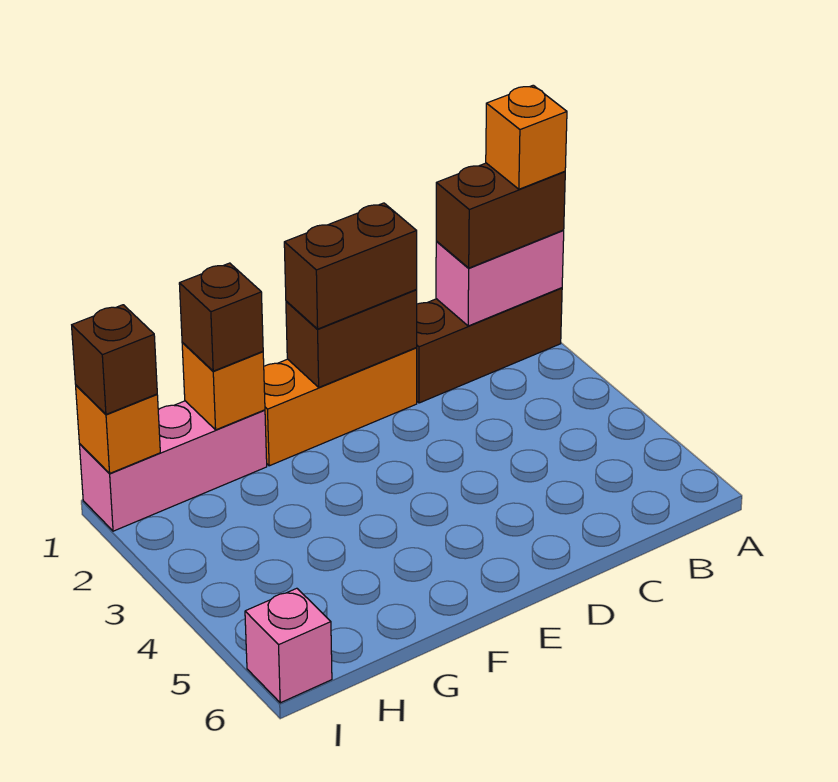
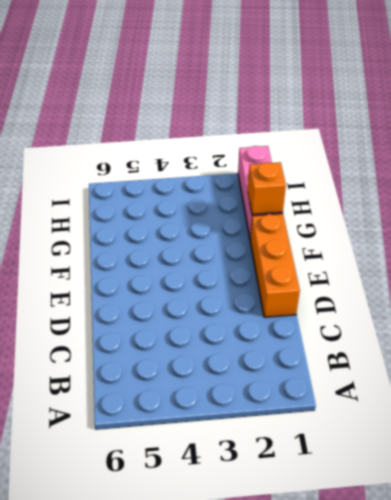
none -> brown brick A1:C1 level 1
none -> pink brick I6 level 1
none -> pink brick A1:B1 level 2

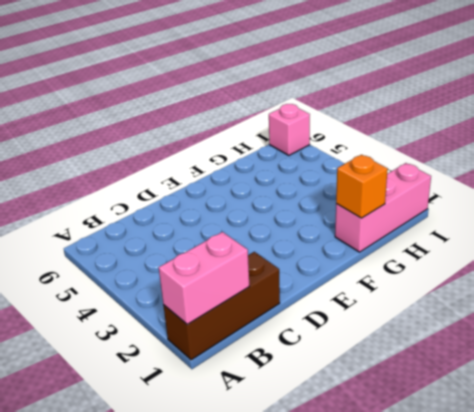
none -> orange brick D1:F1 level 1
none -> brown brick D1:E1 level 2
none -> orange brick I1 level 2

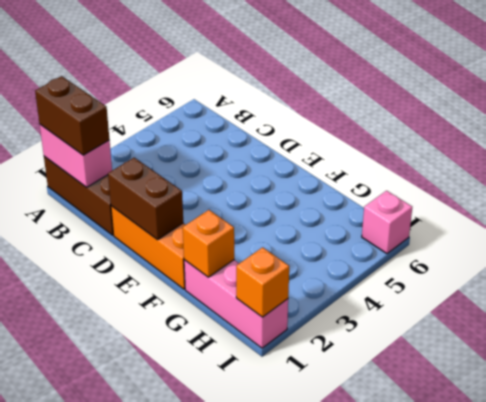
none -> brown brick D1:E1 level 3
none -> brown brick G1 level 3
none -> brown brick I1 level 3

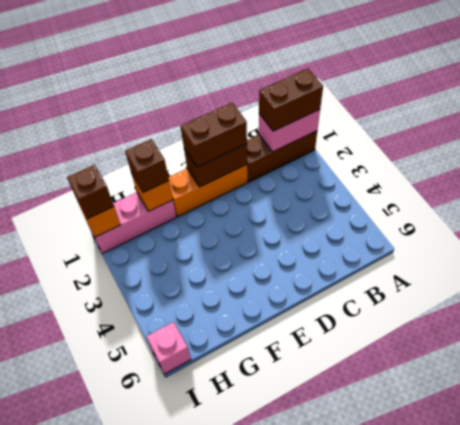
none -> orange brick A1 level 4

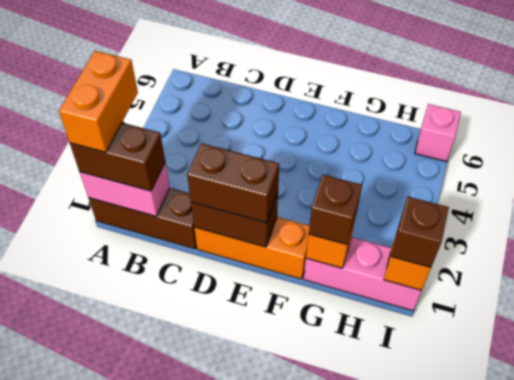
orange brick A1:A2 level 4 -> orange brick A1 level 4

